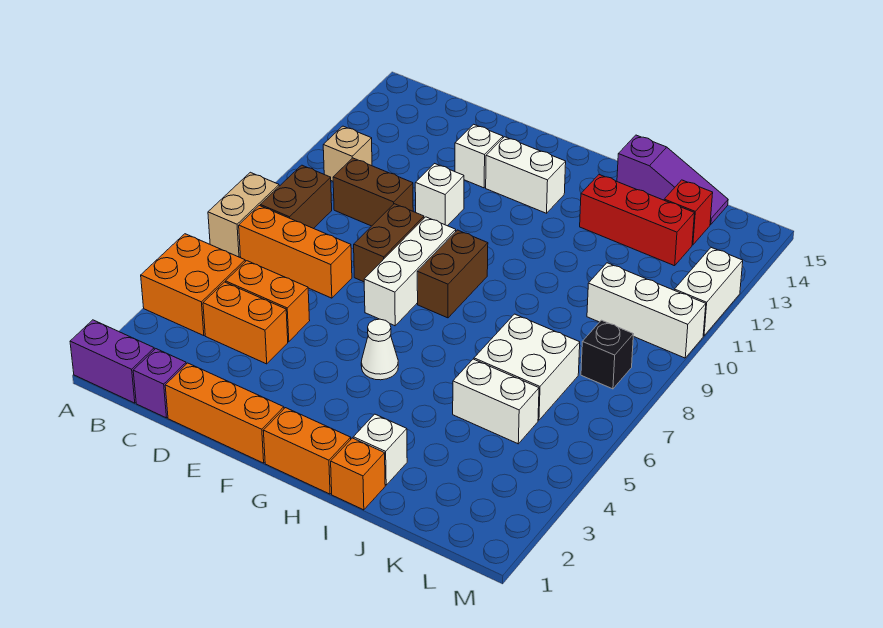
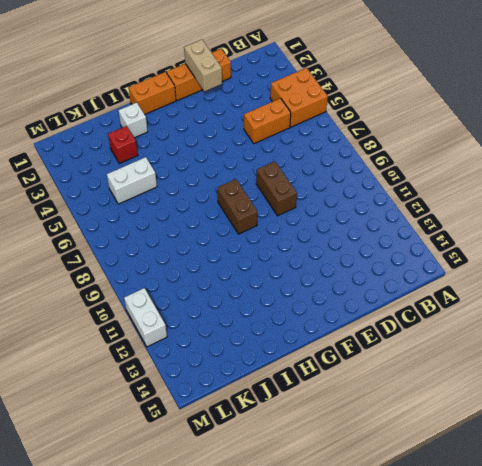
tan brick E1:E2 level 2 -> tan brick A7:A8 level 1
red brick J3 level 1 -> red brick K14 level 1
none -> purple brick A1:B1 level 1
none -> orange brick B7:D7 level 1
none -> brown brick B8:B9 level 1

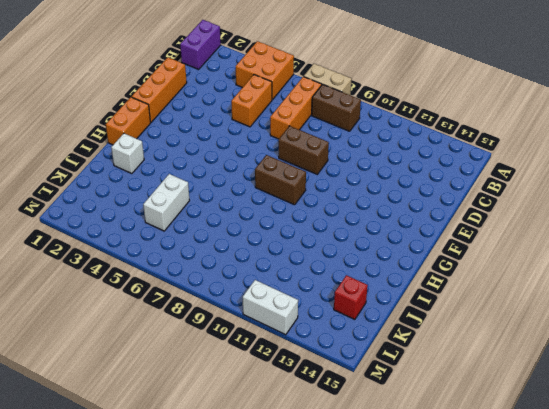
none -> tan brick B11 level 1
none -> purple brick C1 level 1
none -> orange brick C4:D4 level 1

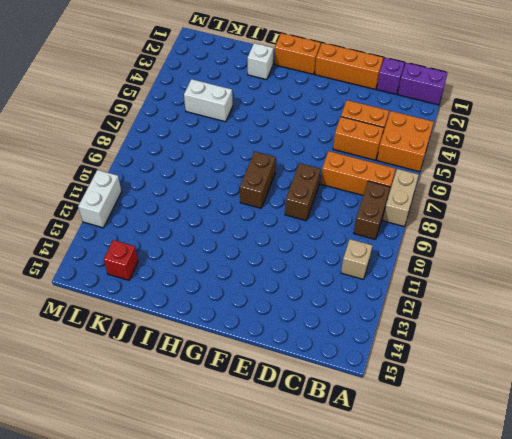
none -> brown brick C10:D10 level 1
none -> white brick E11 level 1
none -> white brick E13 level 1

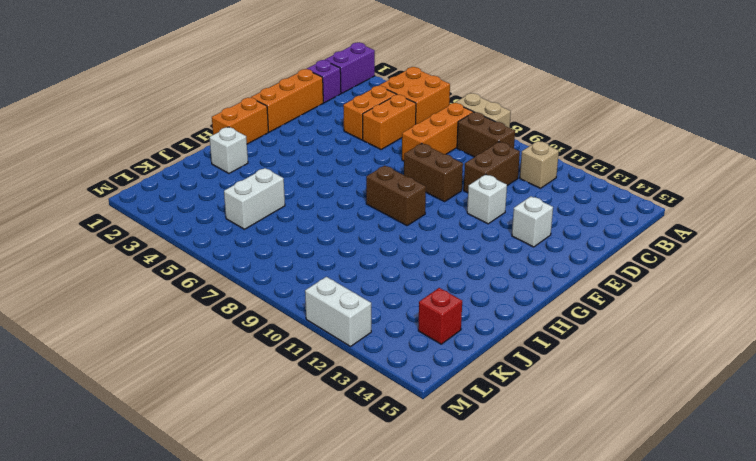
none -> white brick F7:F9 level 1
none -> white brick F13:G13 level 1
none -> white cone G5 level 1

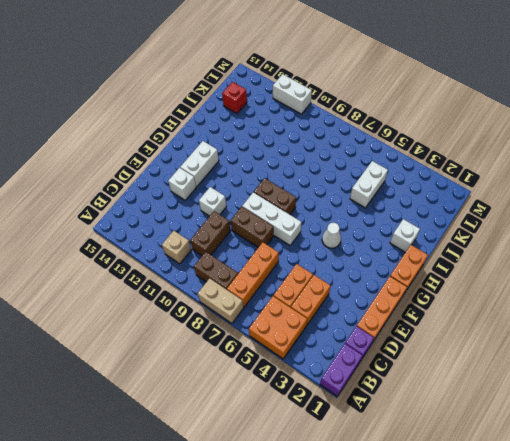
none -> orange brick I1 level 1
none -> red brick I13:K13 level 1
none -> purple slope I15:K15 level 1 top I

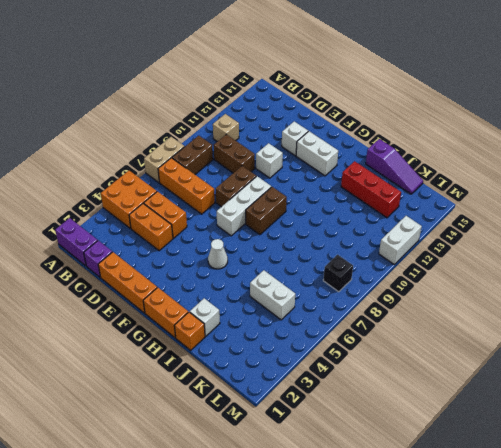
none -> white brick J6:K7 level 1
none -> white brick K10:M10 level 1
none -> red brick K14 level 1

